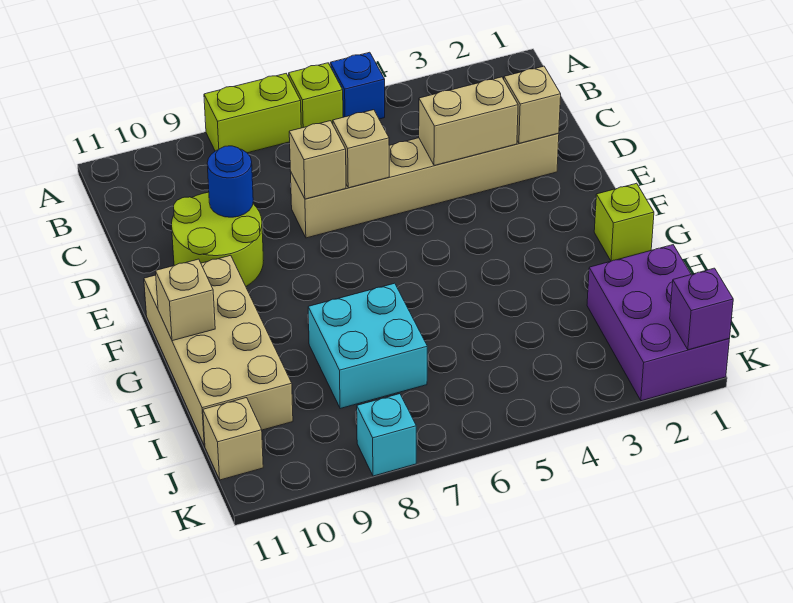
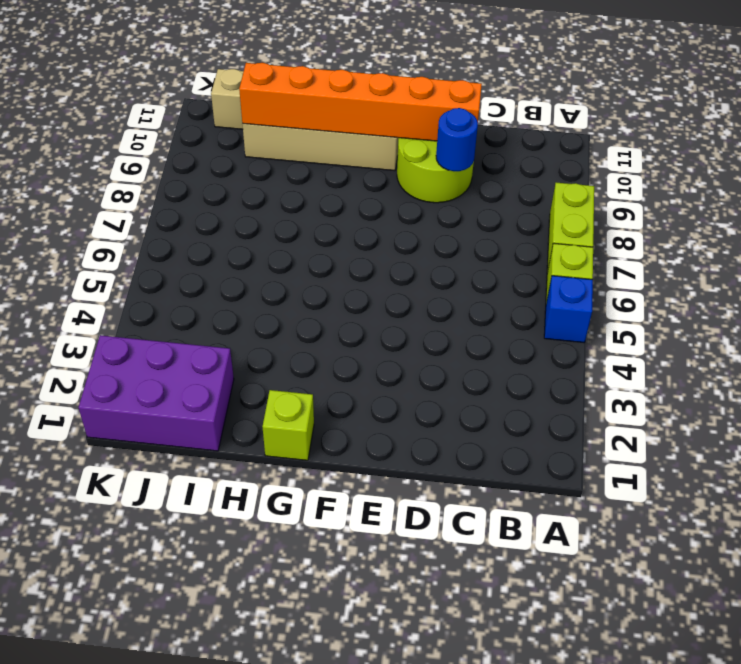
orange brick D10:I10 level 2 -> none
none -> tan brick D2:D7 level 1
none -> cyan brick H7:I8 level 1
none -> cyan brick K8 level 1

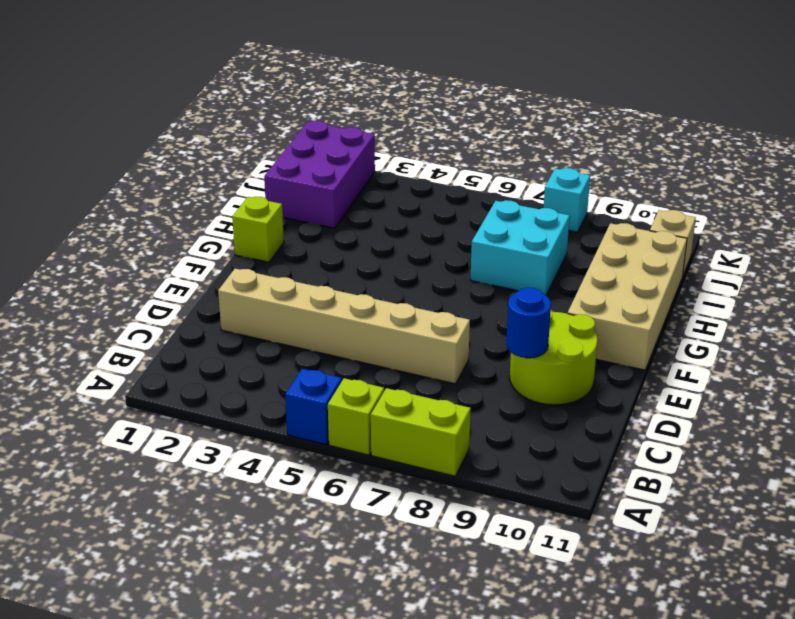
none -> tan brick D2 level 2
none -> tan brick D3:D4 level 2
none -> tan brick D6 level 2

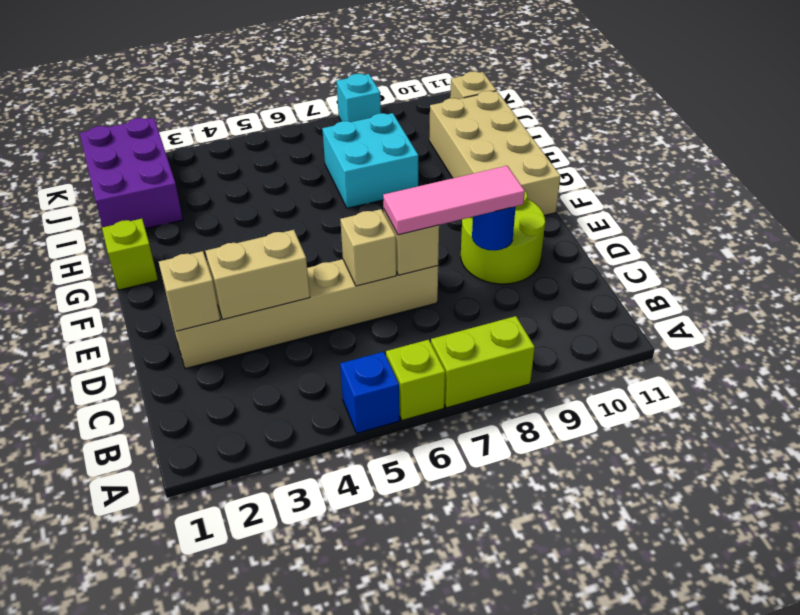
pink tile D7:D9 level 3 -> none
none -> tan brick G11 level 2
none -> purple brick K1 level 2

